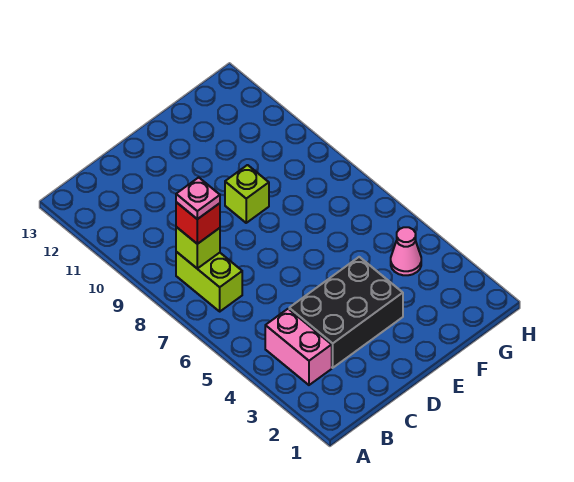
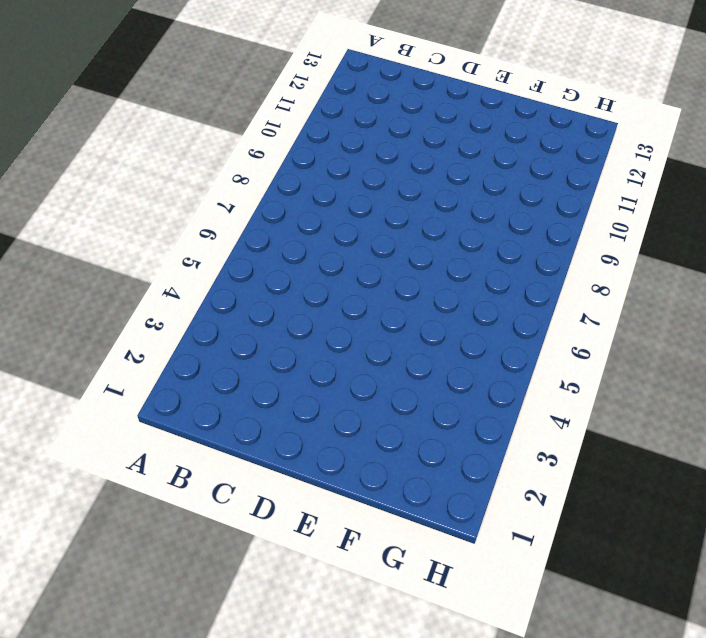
none -> pink brick B3:B4 level 1
none -> lime brick B7:B8 level 1

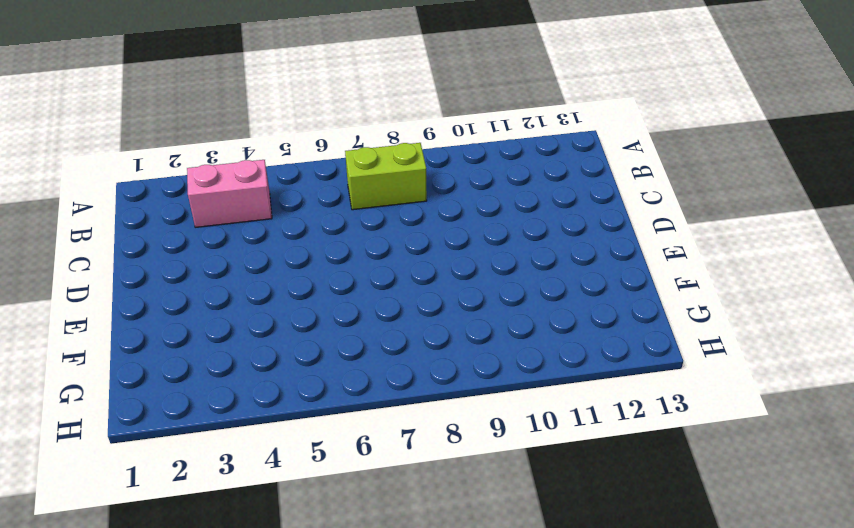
none -> black brick C3:E4 level 1
none -> lime brick E9 level 1

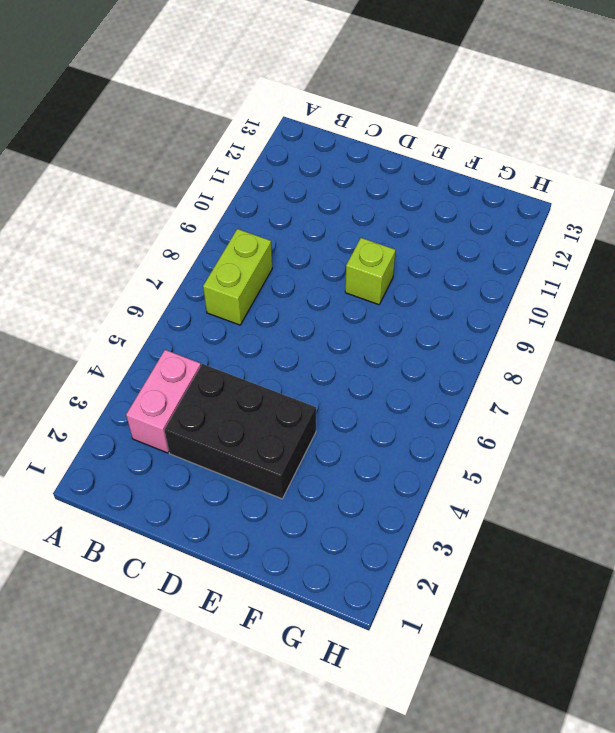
none -> pink cone G4 level 1
none -> lime brick B8 level 2

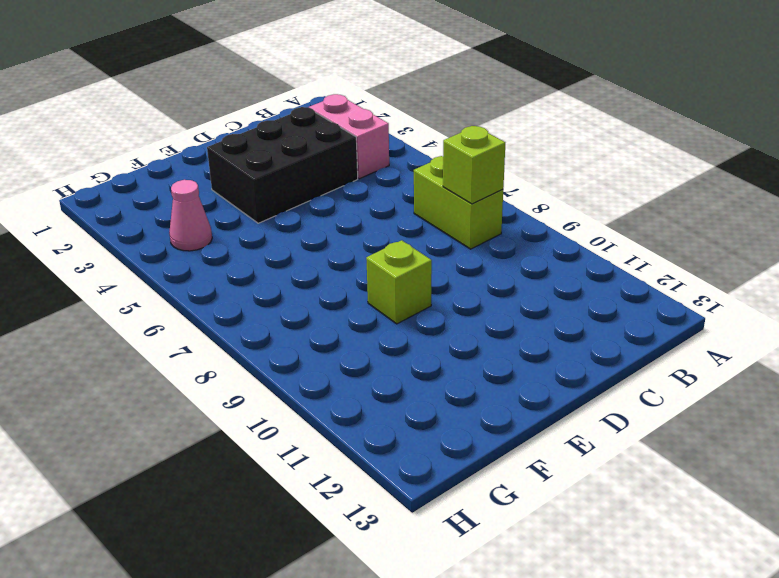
none -> red brick B8 level 3
none -> pink plate B8 level 4

